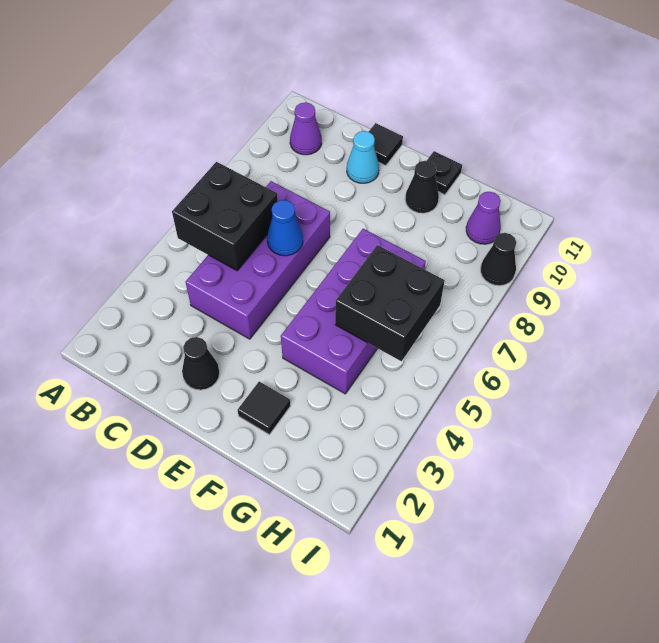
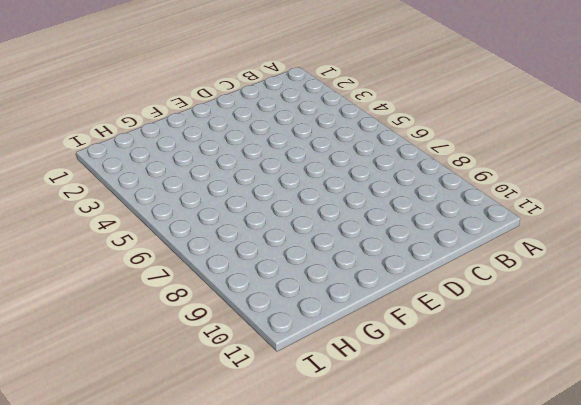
none -> purple cone B10 level 1
none -> purple brick C4:D7 level 1
none -> black cone D2 level 1

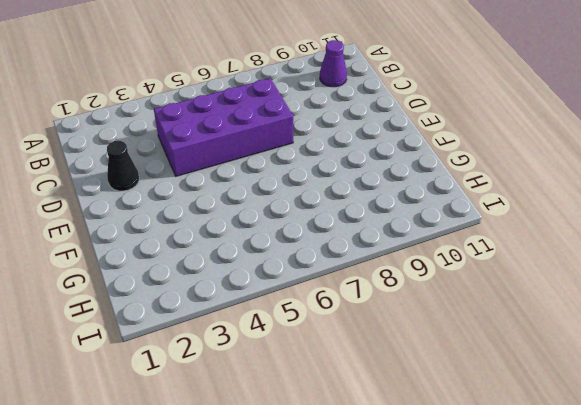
none -> cyan cone D10 level 1
none -> black tile D11 level 1
none -> black tile F2 level 1

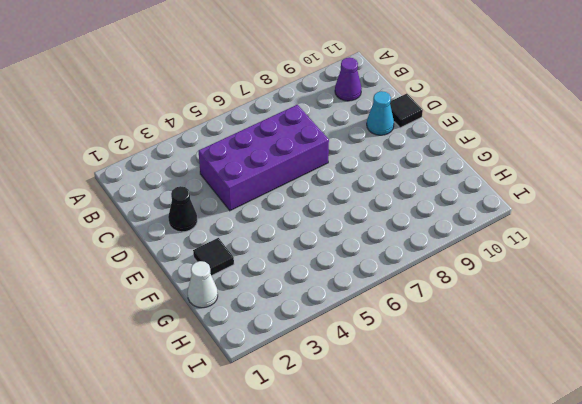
white cone G1 level 1 -> none
none -> purple brick F4:G7 level 1
none -> black cone F10 level 1
none -> black plate F11 level 1

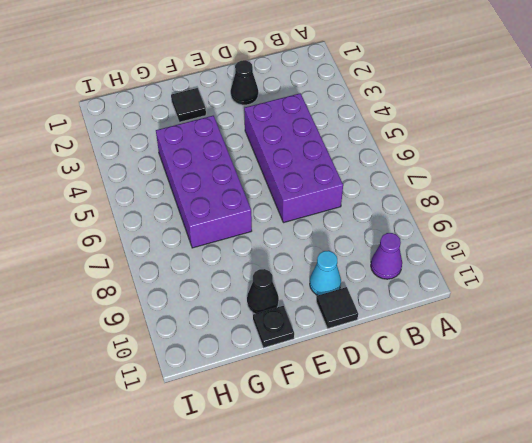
none -> purple cone H10 level 1
none -> black cone I9 level 1
none -> black brick B5:C6 level 2

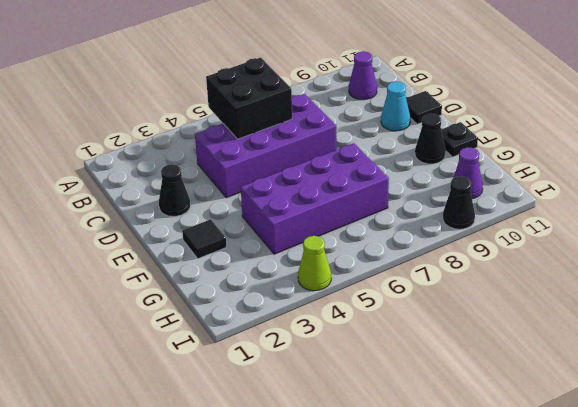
lime cone I4 level 1 -> none
none -> blue cone D6 level 2
none -> black brick G5:H6 level 2

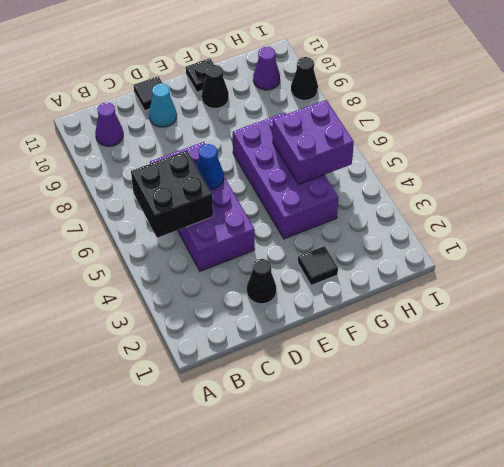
purple brick G5:H6 level 2 -> black brick G5:H6 level 2

